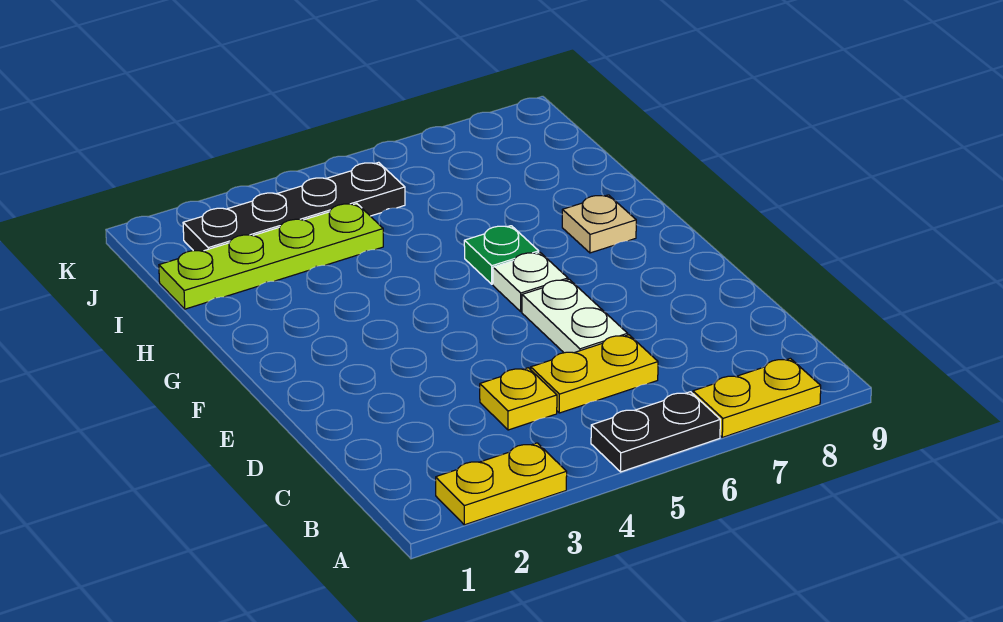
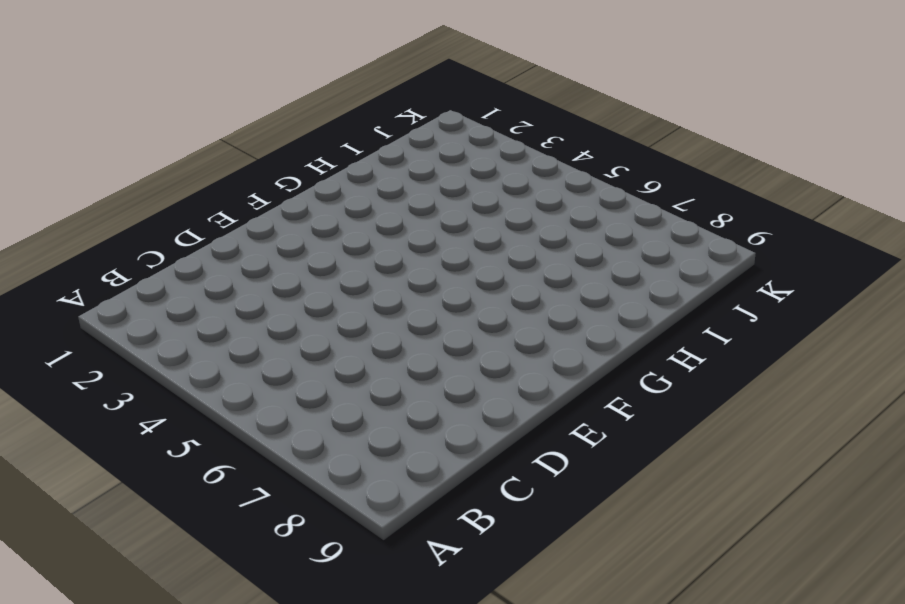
none -> yellow plate A2:A3 level 1
none -> black plate A5:A6 level 1

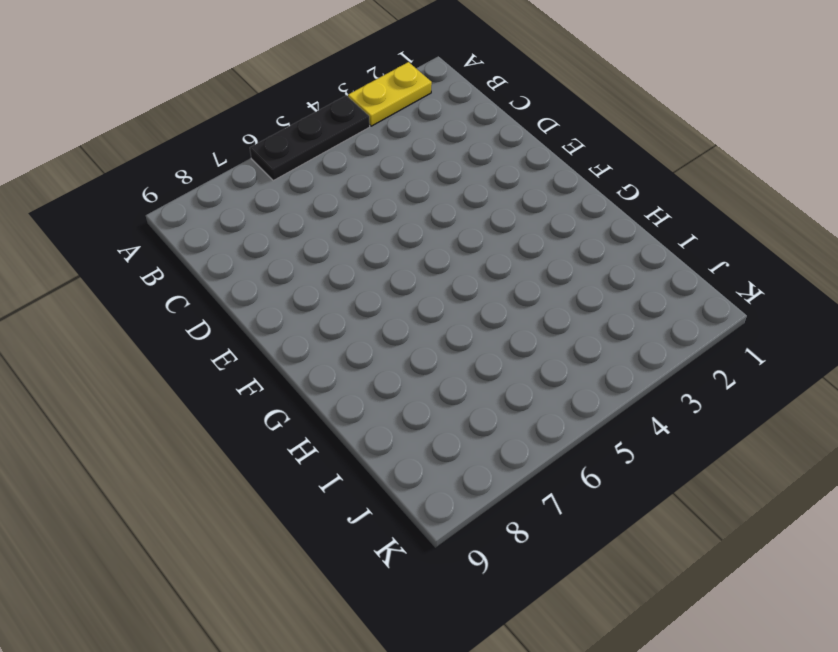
black plate A4:A6 level 1 -> black plate A5:A6 level 1
none -> yellow plate A7:A8 level 1
none -> yellow plate C4 level 1

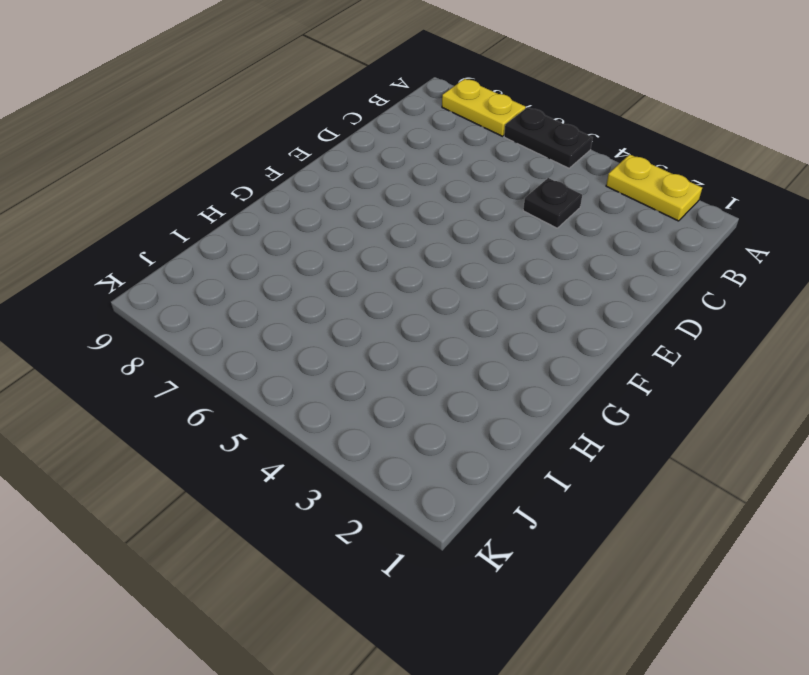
black plate C4 level 1 -> yellow plate C4 level 1
none -> yellow plate C5:C6 level 1
none -> white plate D6:E6 level 1

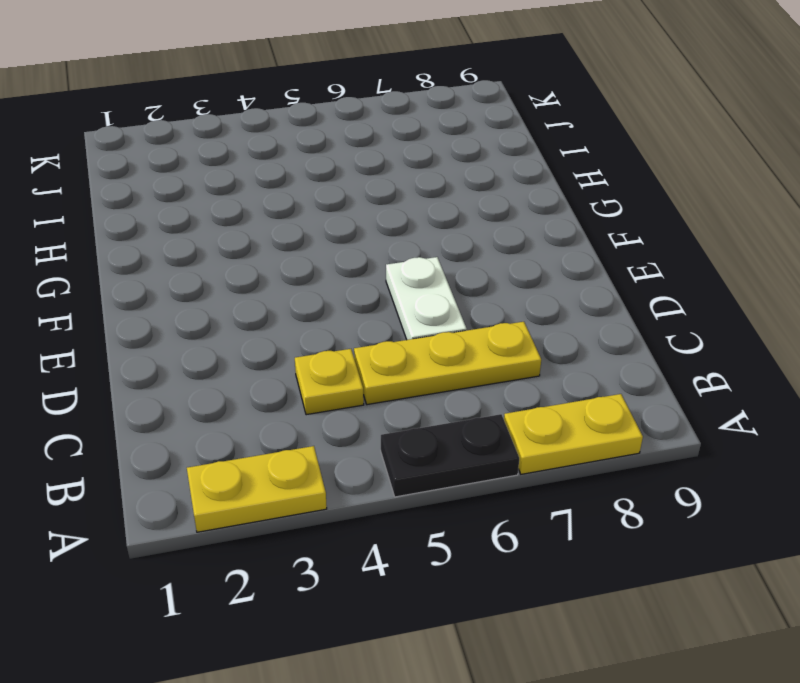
yellow plate C5:C7 level 1 -> yellow plate C5:C6 level 1
none -> white plate F6 level 1
none -> green plate G6 level 1

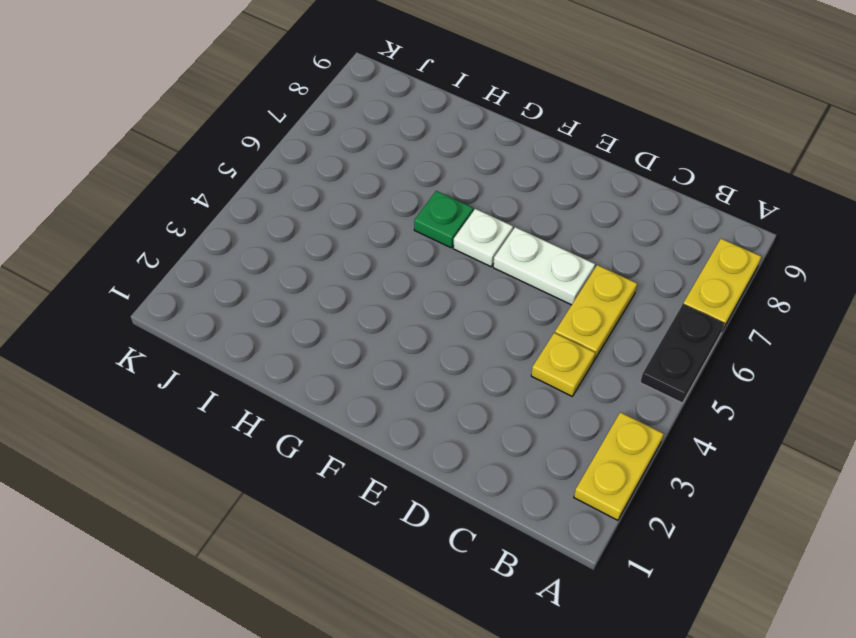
none -> tan plate G8 level 1
none -> lime plate I1:I4 level 1

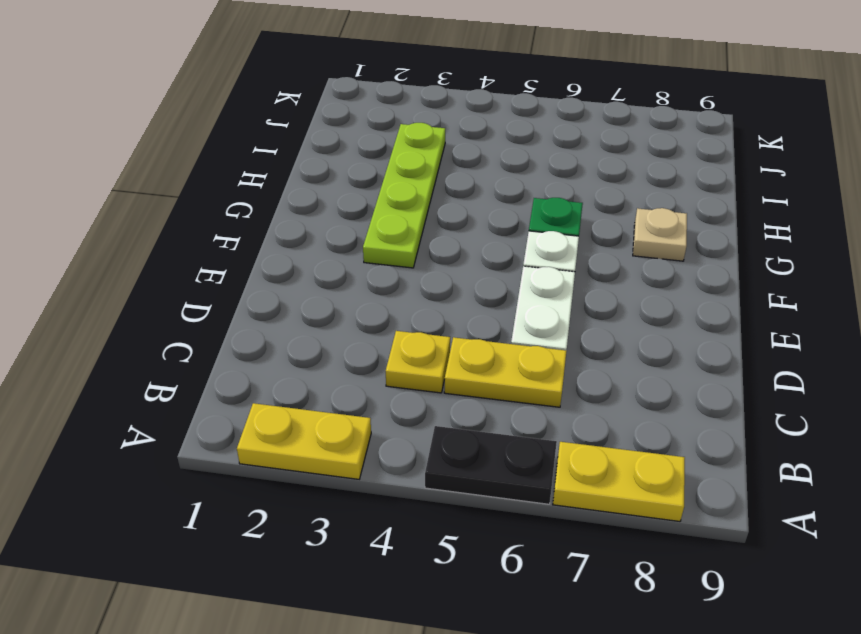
lime plate F3:I3 level 1 -> lime plate I1:I4 level 1
none -> black plate J2:J5 level 1

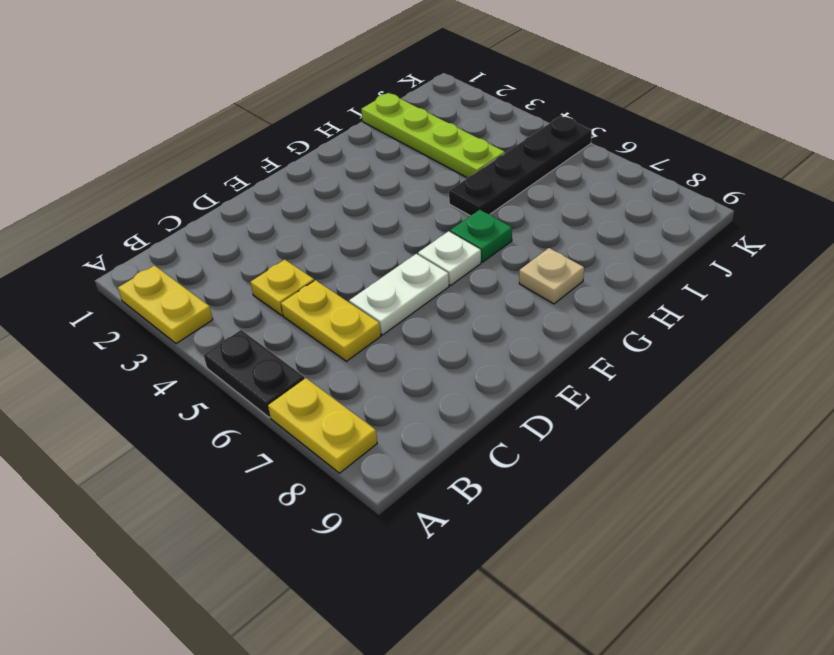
black plate H5:K5 level 1 -> black plate J2:J5 level 1

